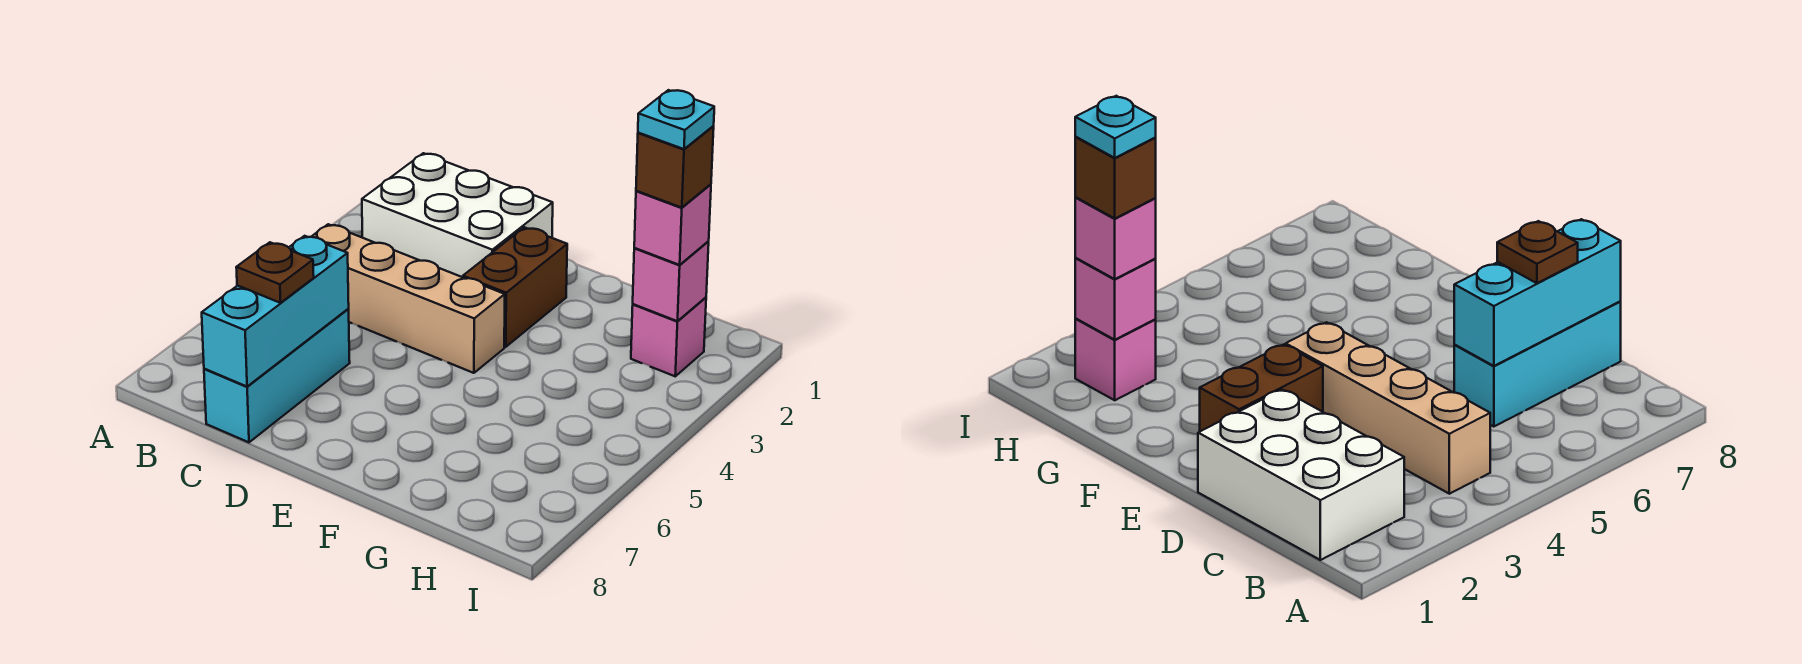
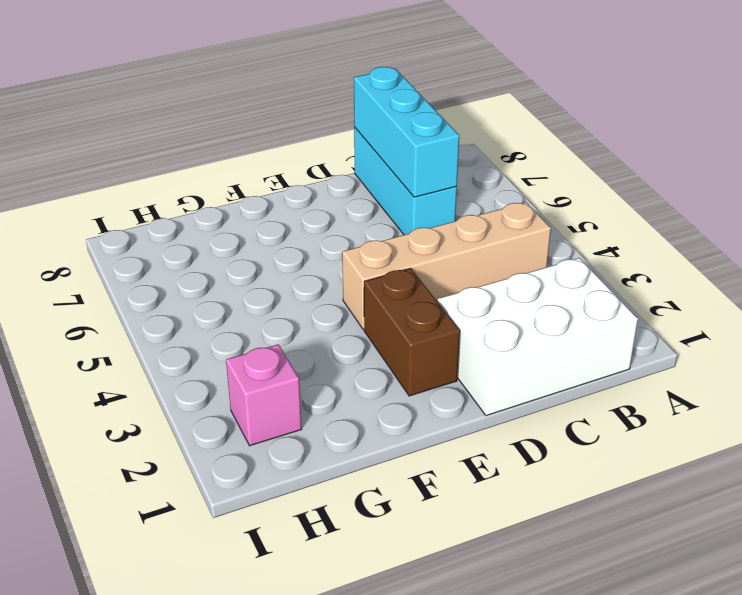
none -> pink brick H2 level 2
none -> brown plate C7 level 3

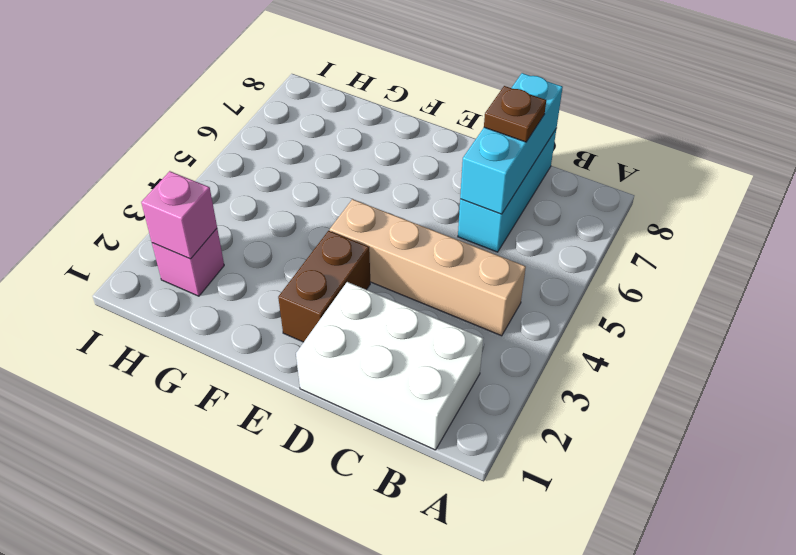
none -> pink brick H2 level 3
none -> brown brick H2 level 4

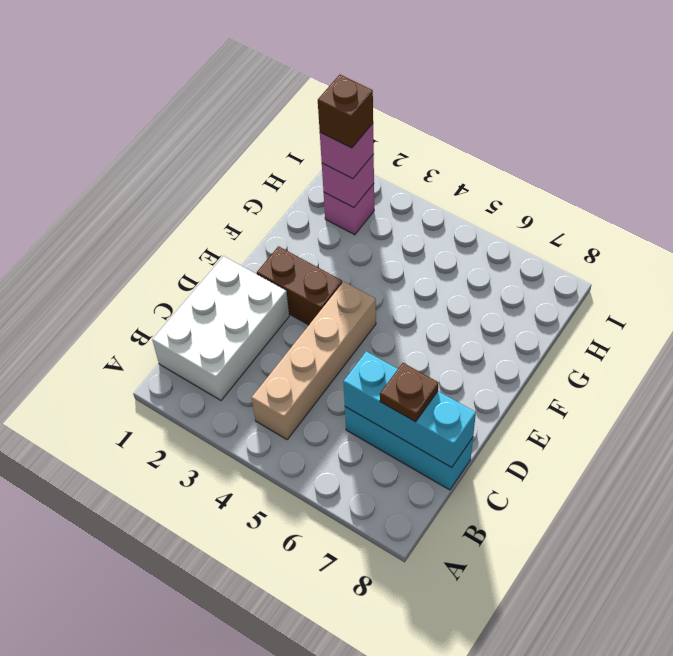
none -> cyan plate H2 level 5

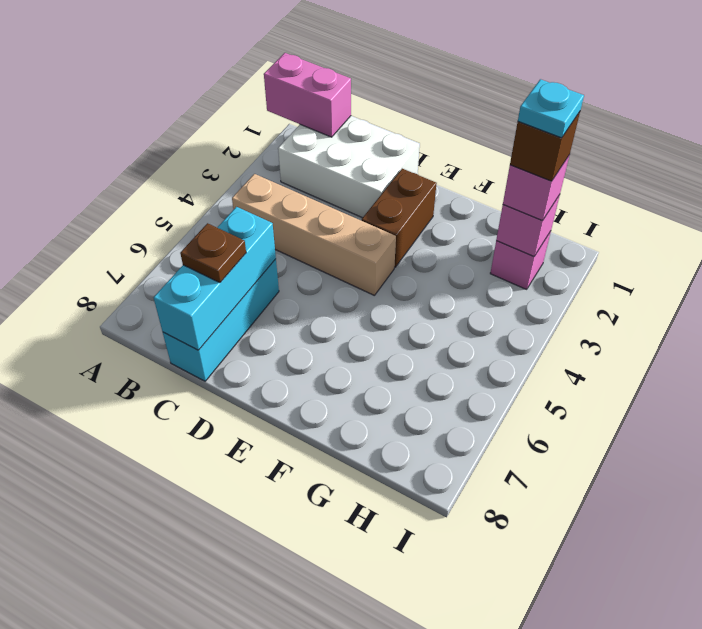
pink brick A1:B1 level 2 -> none

